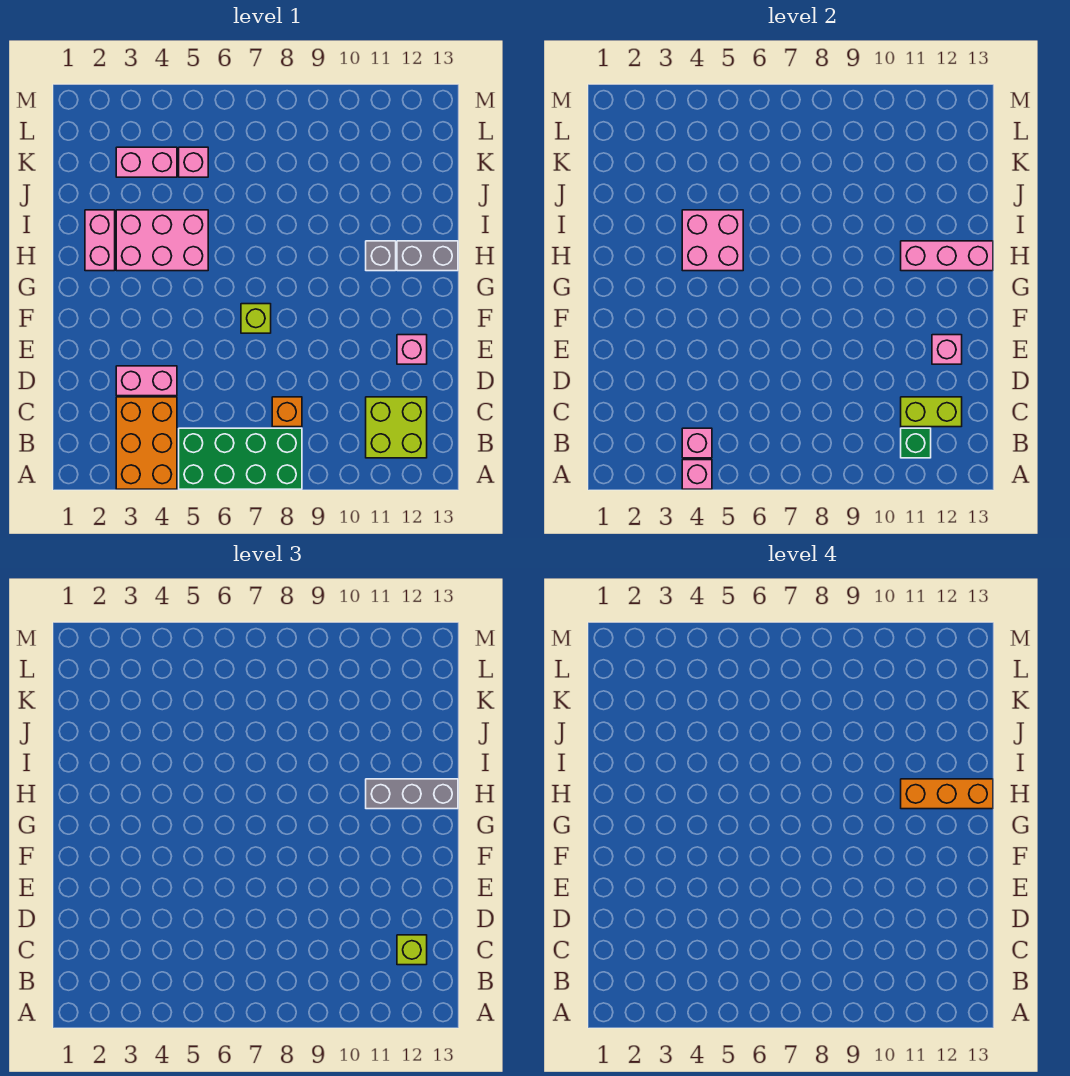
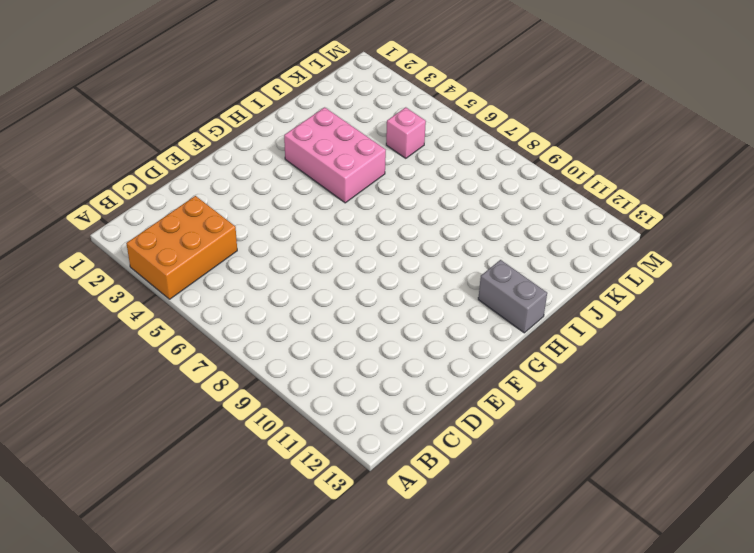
none -> green brick A5:B8 level 1
none -> lime brick B11:C12 level 1
none -> orange brick C8 level 1

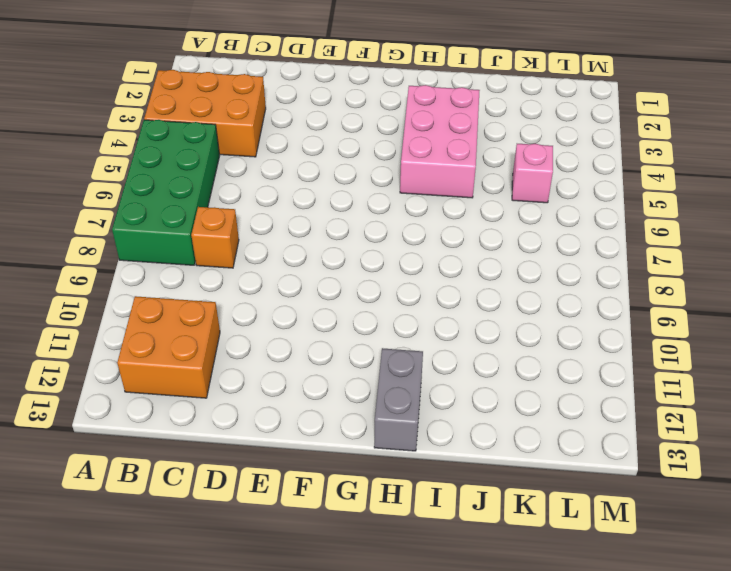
orange brick B11:C12 level 1 -> lime brick B11:C12 level 1
none -> pink brick D3:D4 level 1
none -> pink brick E12 level 1
none -> lime brick F7 level 1

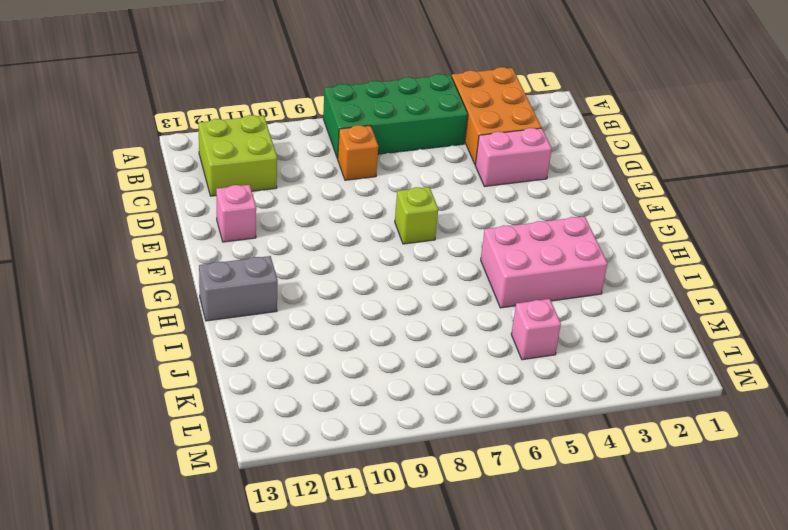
none -> pink brick H2:I2 level 1
none -> grey brick H11 level 1
none -> pink brick K3:K4 level 1

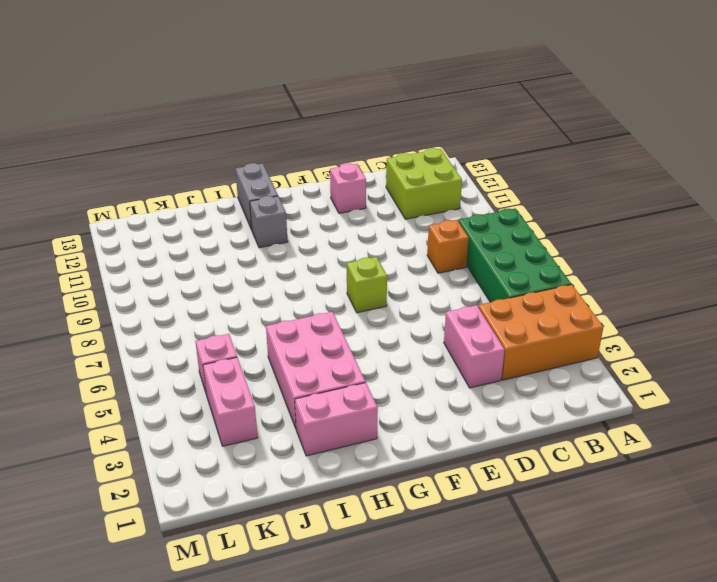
none -> pink brick A4 level 2
none -> pink brick B4 level 2
none -> green brick B11 level 2

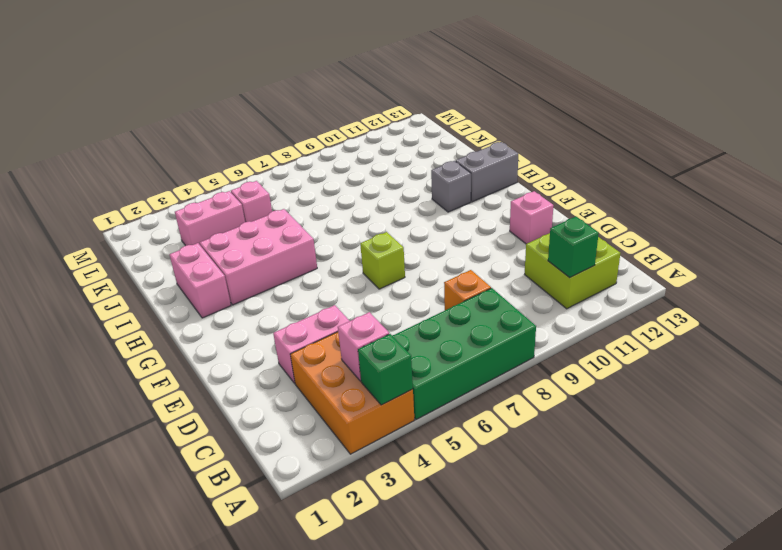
green brick A4 level 2 -> pink brick A4 level 2
none -> lime brick C11:C12 level 2
none -> pink brick E12 level 2
none -> pink brick H4:I5 level 2

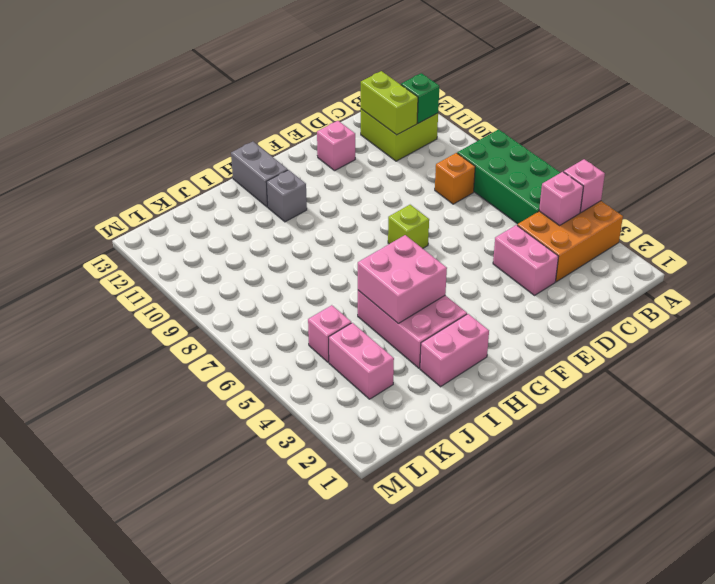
none -> pink brick E12 level 2
none -> pink brick H11:H13 level 2
none -> lime brick C12 level 3

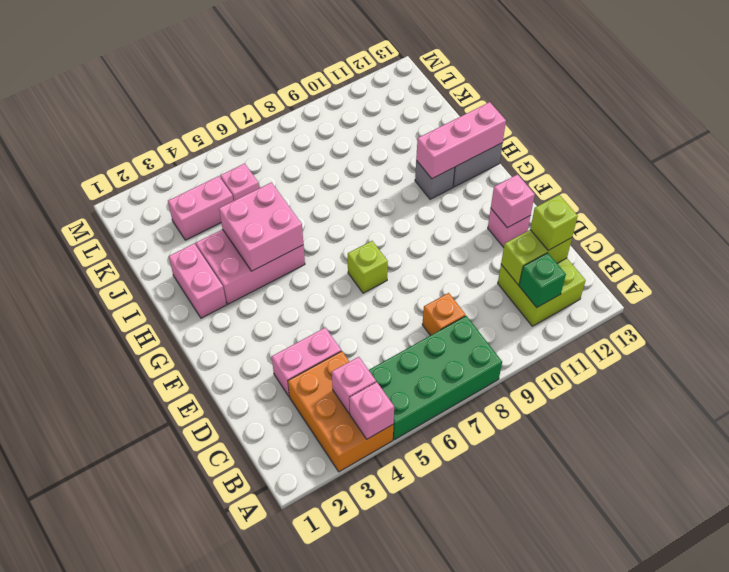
none -> grey brick H11:H13 level 3
none -> orange brick H11:H13 level 4

